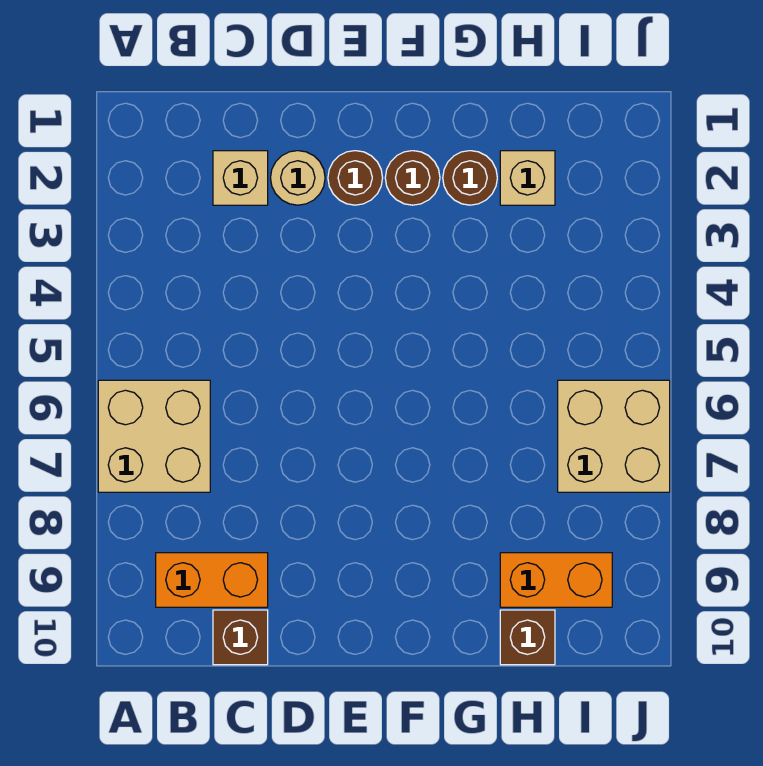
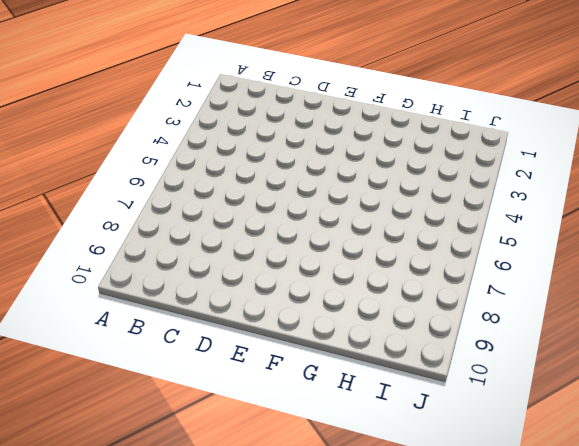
none -> tan brick A6:B7 level 1
none -> orange brick B9:C9 level 1
none -> tan brick C2 level 1

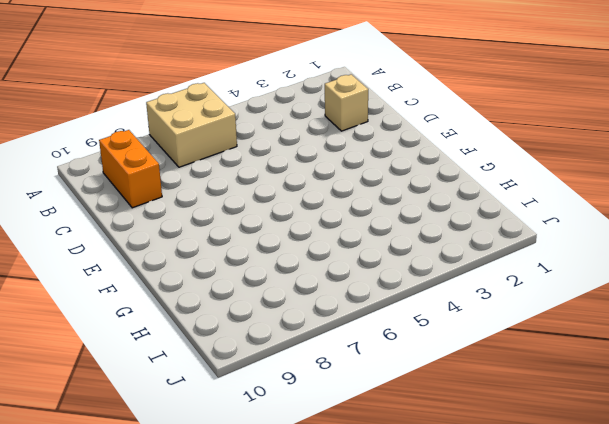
none -> brown brick C10 level 1
none -> tan round brick D2 level 1
none -> brown round brick E2 level 1

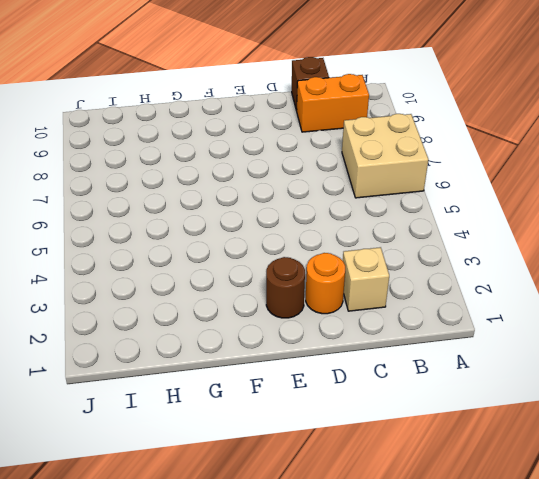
orange round brick D2 level 1 -> tan round brick D2 level 1
none -> brown round brick F2 level 1
none -> brown round brick G2 level 1
none -> tan brick H2 level 1

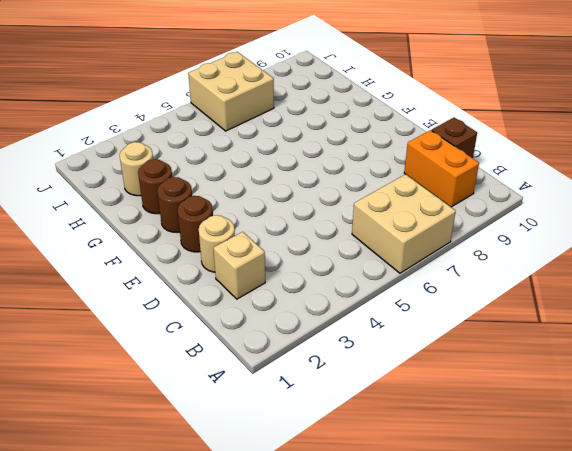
tan round brick H2 level 1 -> tan brick H2 level 1
none -> orange brick H9:I9 level 1
none -> brown brick H10 level 1

